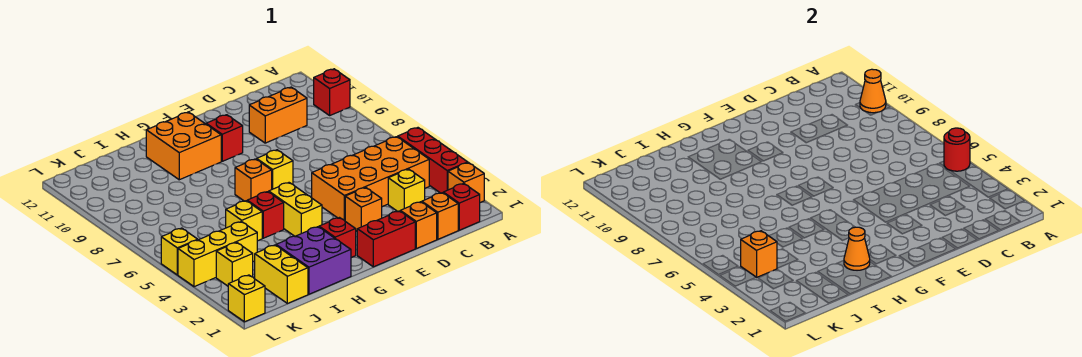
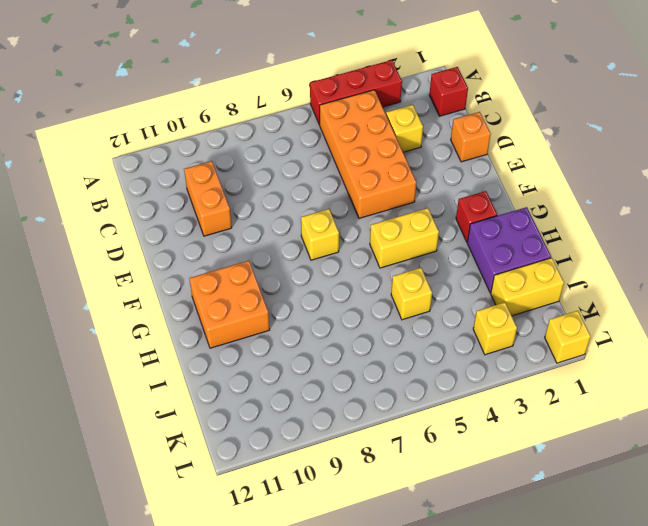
none -> orange brick A2 level 1
none -> red brick A10 level 1
none -> orange brick C1 level 1

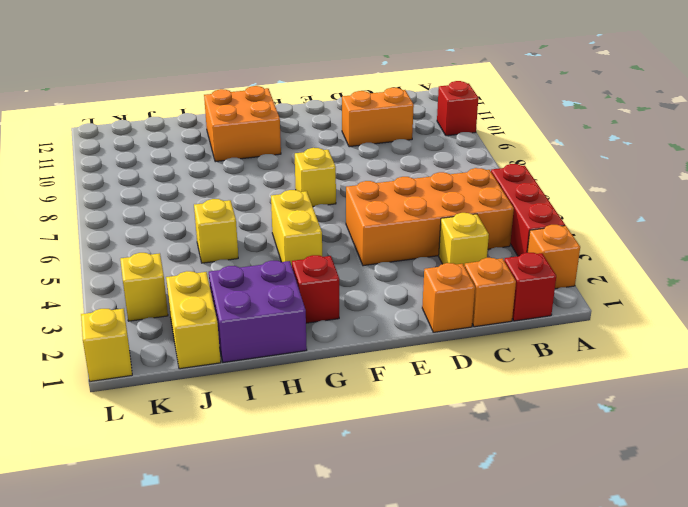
none -> red brick E1:F1 level 1
none -> orange brick E3 level 1
none -> red brick F10 level 1

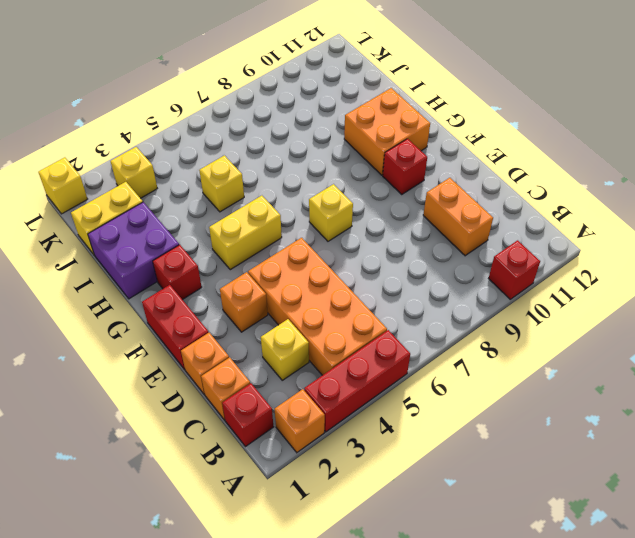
none -> orange brick G7 level 1
none -> red brick H5 level 1
none -> yellow brick J4:L4 level 1

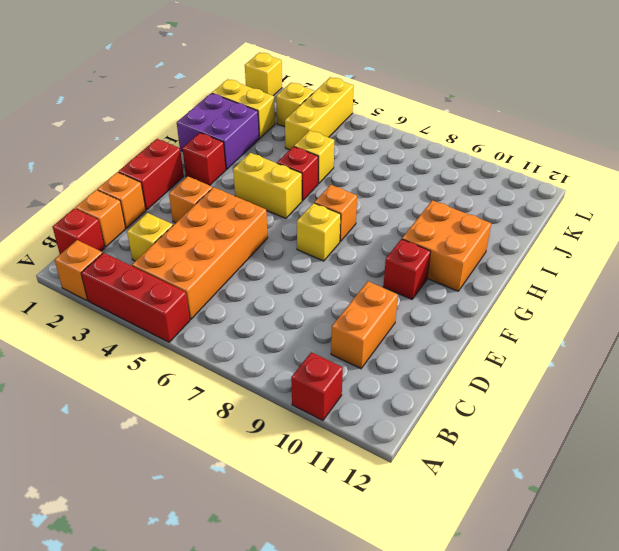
none -> yellow brick L5 level 1
none -> red round brick A5 level 2
none -> orange cone A10 level 2

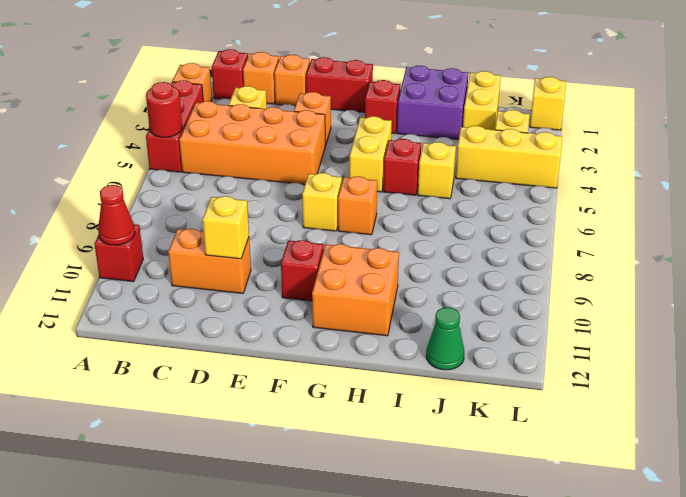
red cone A10 level 2 -> orange cone A10 level 2
yellow brick D10 level 2 -> yellow brick L5 level 1
green cone J12 level 1 -> none
none -> orange cone H2 level 2
none -> orange brick K4 level 2

